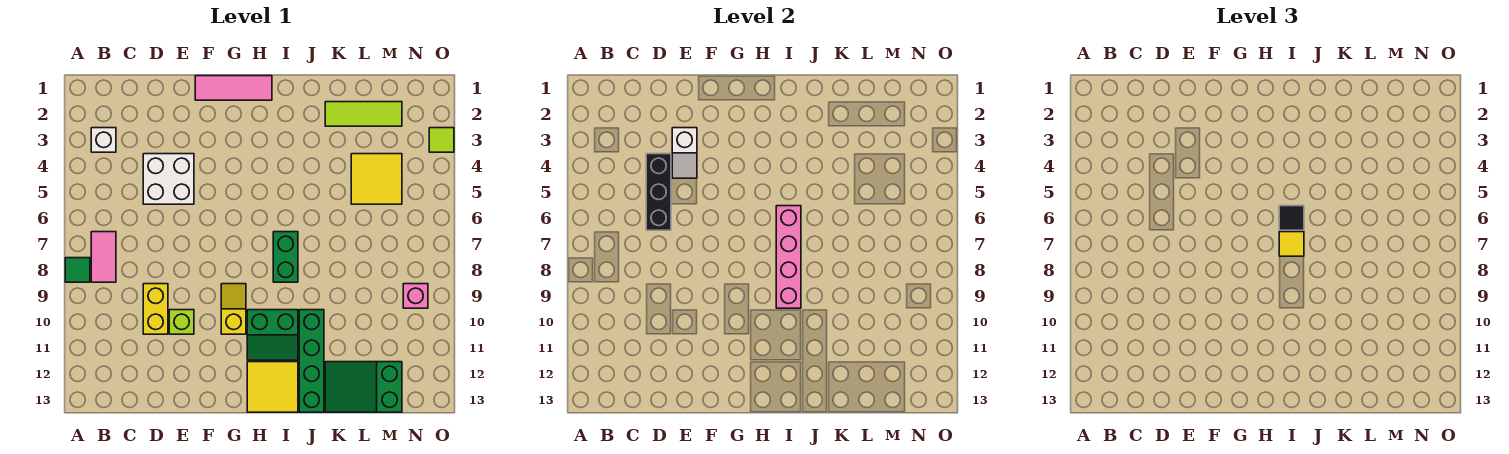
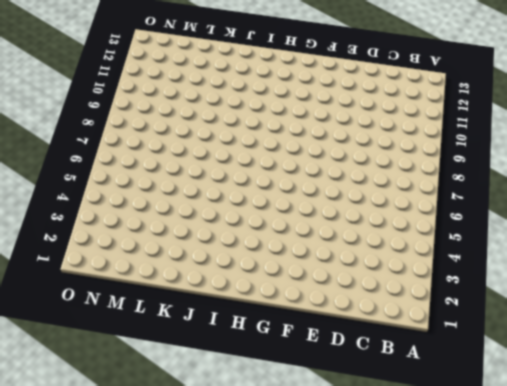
none -> green tile A8 level 1
none -> white brick B3 level 1
none -> pink tile B7:B8 level 1

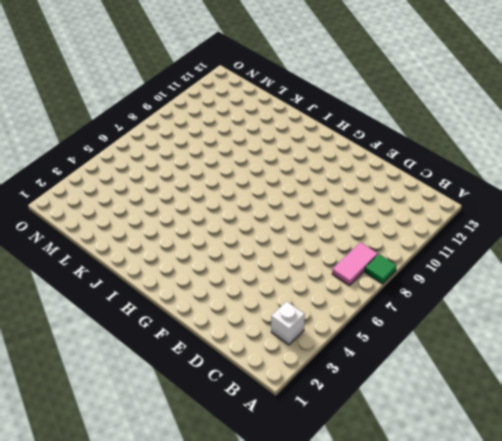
none -> white brick D4:E5 level 1
none -> yellow brick D9:D10 level 1
none -> lime brick E10 level 1

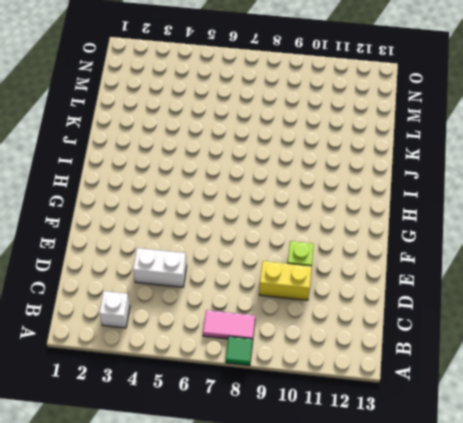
white brick D4:D5 level 1 -> white brick D4:E5 level 1
none -> pink tile F1:H1 level 1
none -> yellow slope G9:G10 level 1 top 10
none -> green slope H10:I11 level 1 top 10

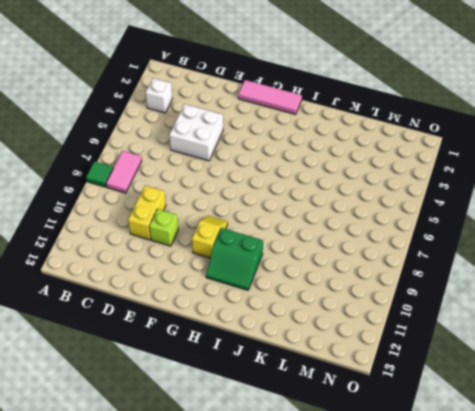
none -> yellow tile H12:I13 level 1
none -> green brick I7:I8 level 1
none -> green brick J10:J13 level 1

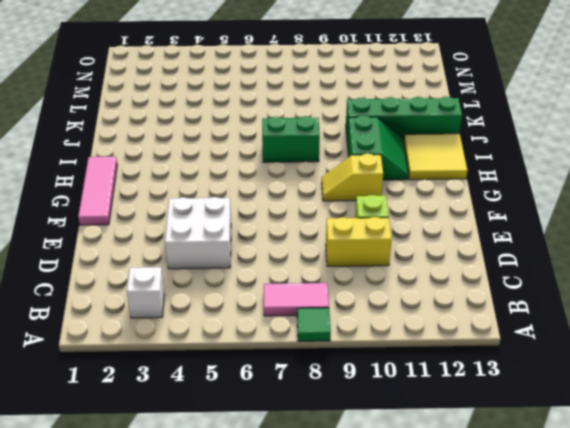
none -> lime tile K2:M2 level 1
none -> green slope K12:M13 level 1 top M
none -> yellow tile L4:M5 level 1

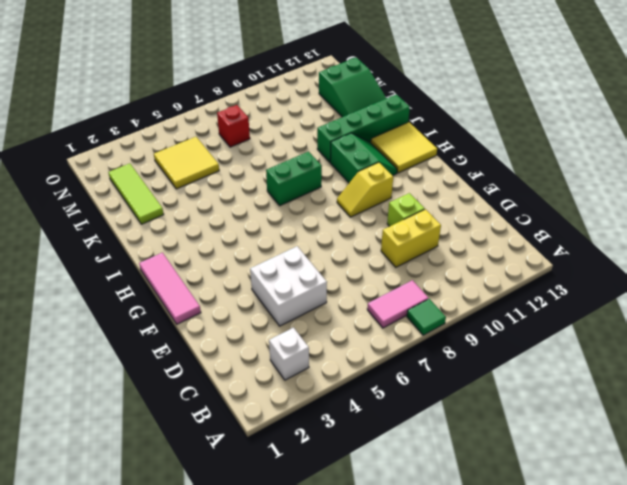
red brick M7 level 1 -> none
none -> pink brick N9 level 1
none -> lime tile O3 level 1
none -> black brick D4:D6 level 2

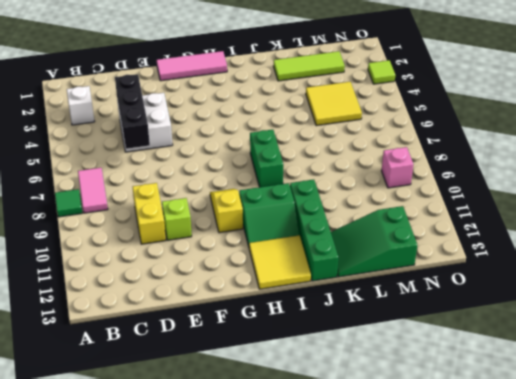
none -> white slope E3:E4 level 2 top 3
none -> pink brick I6:I9 level 2
none -> black tile I6 level 3

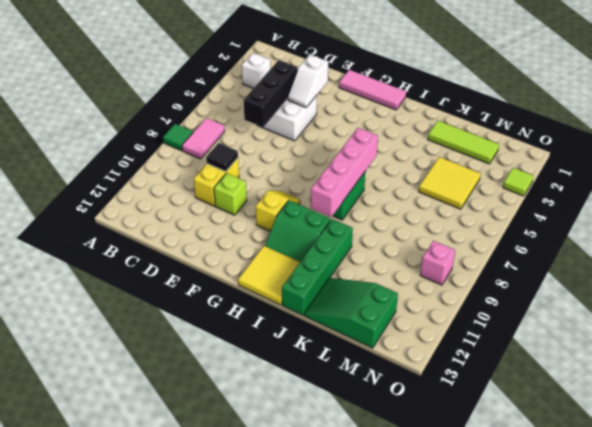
black tile D9 level 2 -> black tile I6 level 3
none -> yellow tile I7 level 3

